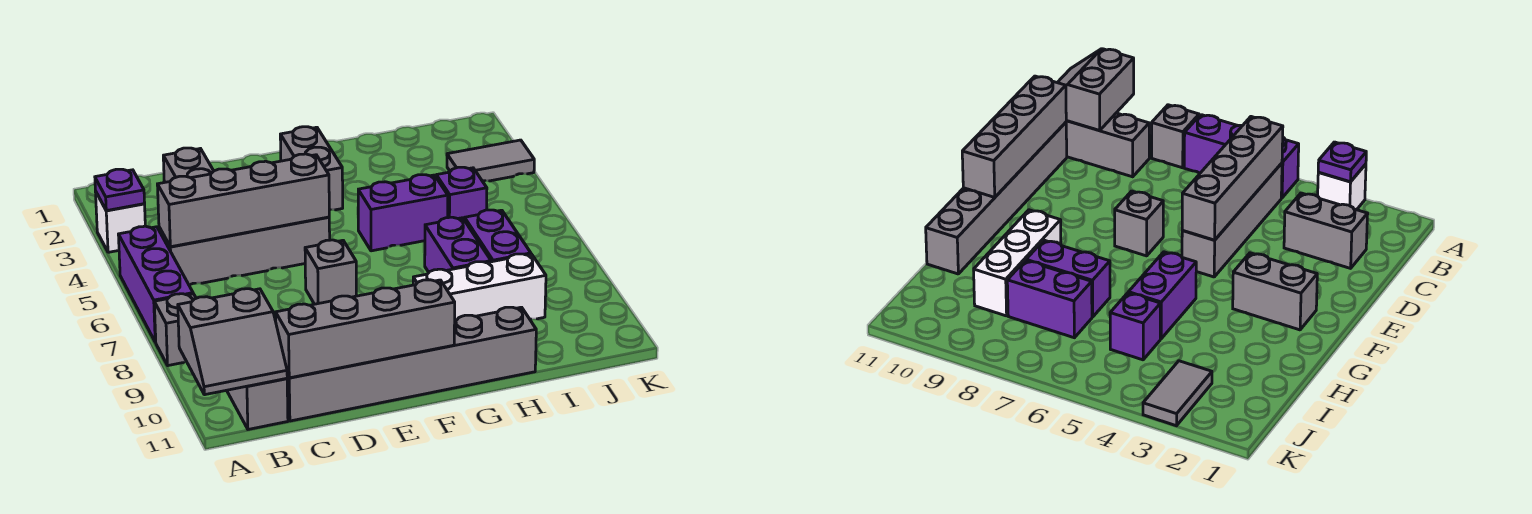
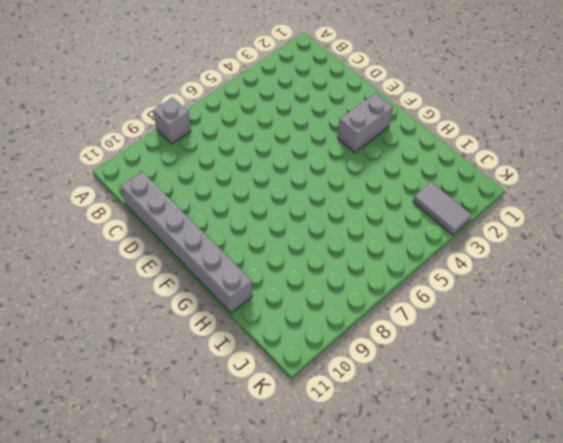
none -> white brick A3 level 1
none -> purple brick A5:A7 level 1
none -> grey brick B5:E5 level 1

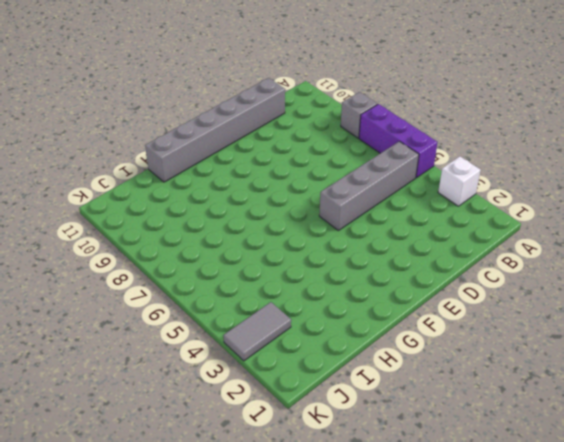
none -> grey brick B9:B11 level 1
none -> grey brick C2:C3 level 1
none -> grey brick E7 level 1

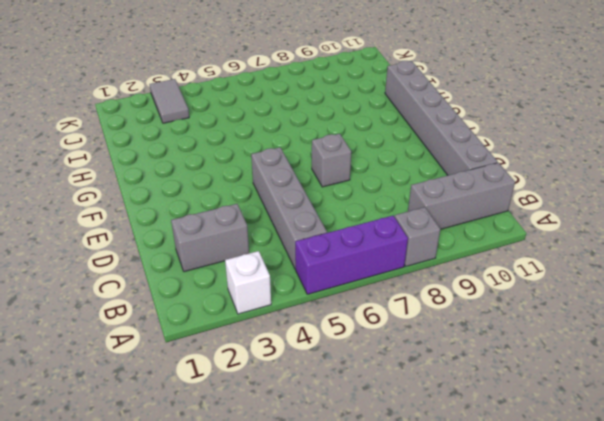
none -> grey brick F2:F3 level 1
none -> purple brick G5:H5 level 1
none -> white brick G9:I9 level 1

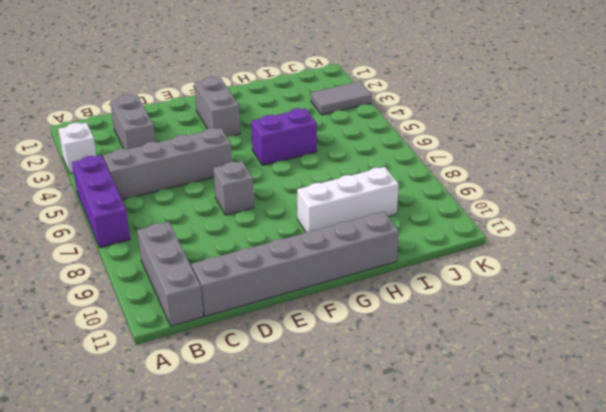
none -> grey brick A8 level 1
none -> purple brick H7:H8 level 1
none -> purple brick I5 level 1

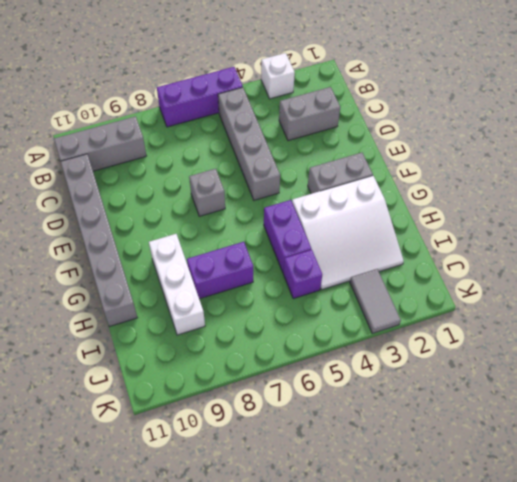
white slope G2:I4 level 1 top G -> none
none -> grey brick A8 level 1
none -> purple brick I7:I8 level 1
none -> purple plate A3 level 2

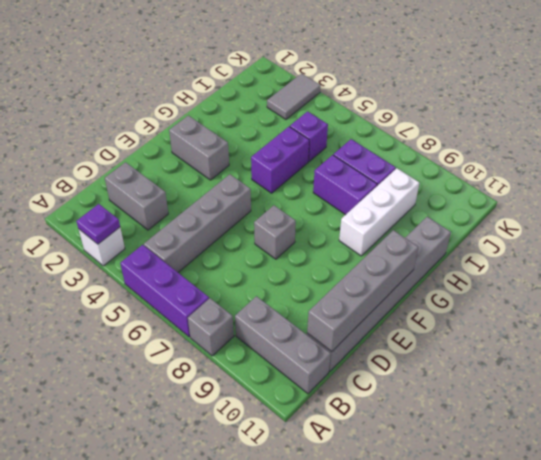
none -> grey slope A10:B11 level 2 top 10
none -> grey brick B5:E5 level 2

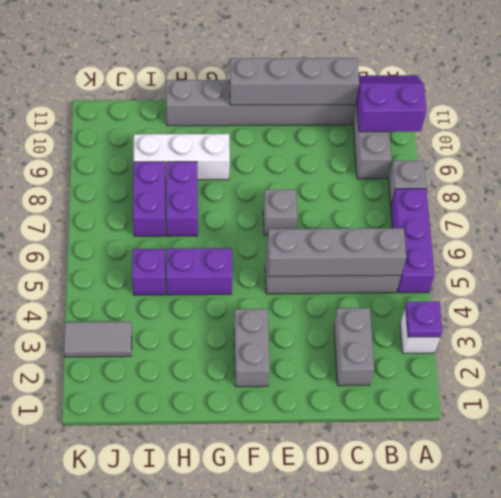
purple slope A10:B11 level 2 top 10 -> grey slope A10:B11 level 2 top 10

